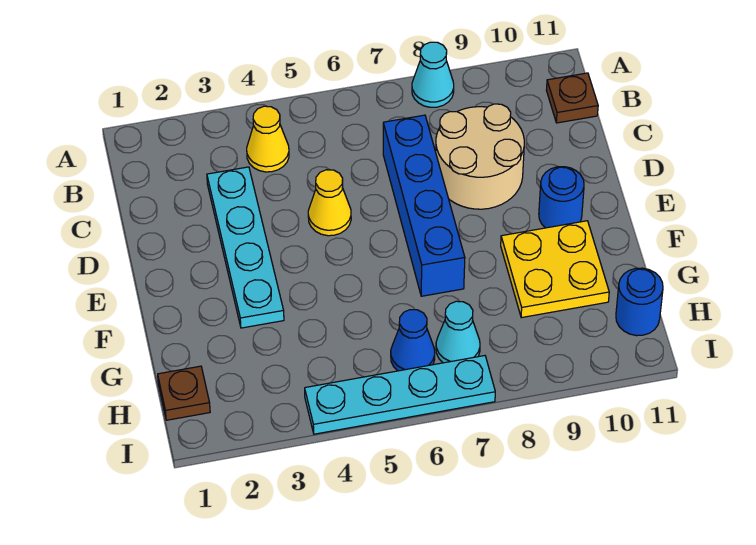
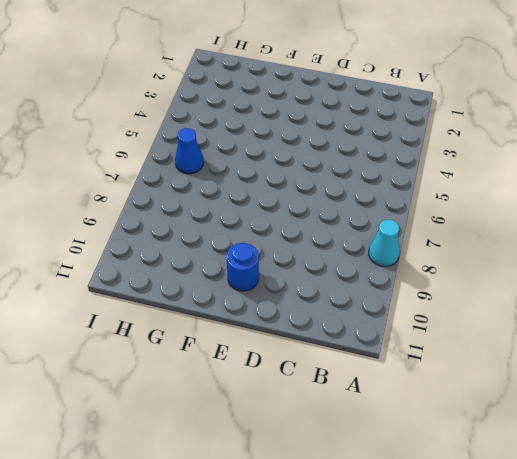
none -> yellow cone B4 level 1
none -> brown plate B11 level 1
none -> cyan plate C3:F3 level 1

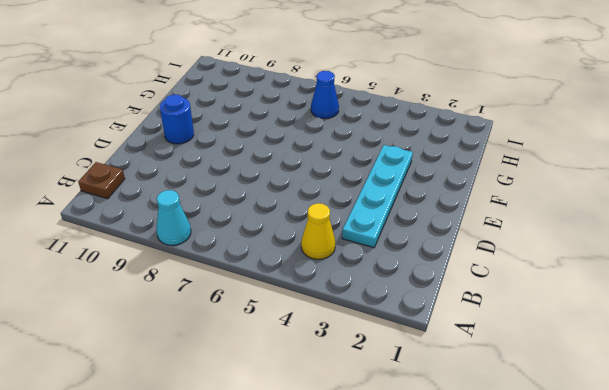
none -> blue brick C7:F7 level 1
none -> tan round brick C8:D9 level 1
none -> yellow cone D5 level 1

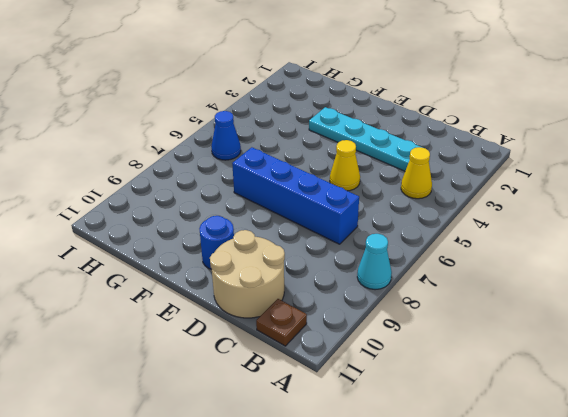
tan round brick C10:D11 level 1 -> tan round brick C8:D9 level 1
none -> yellow plate F9:G10 level 1
none -> brown plate H1 level 1
none -> cyan cone H7 level 1

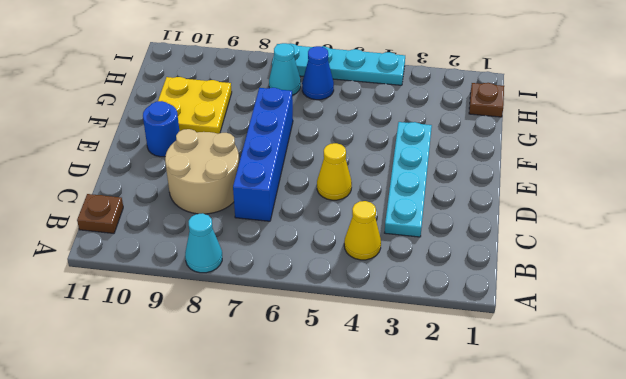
none -> blue round brick H11 level 1

